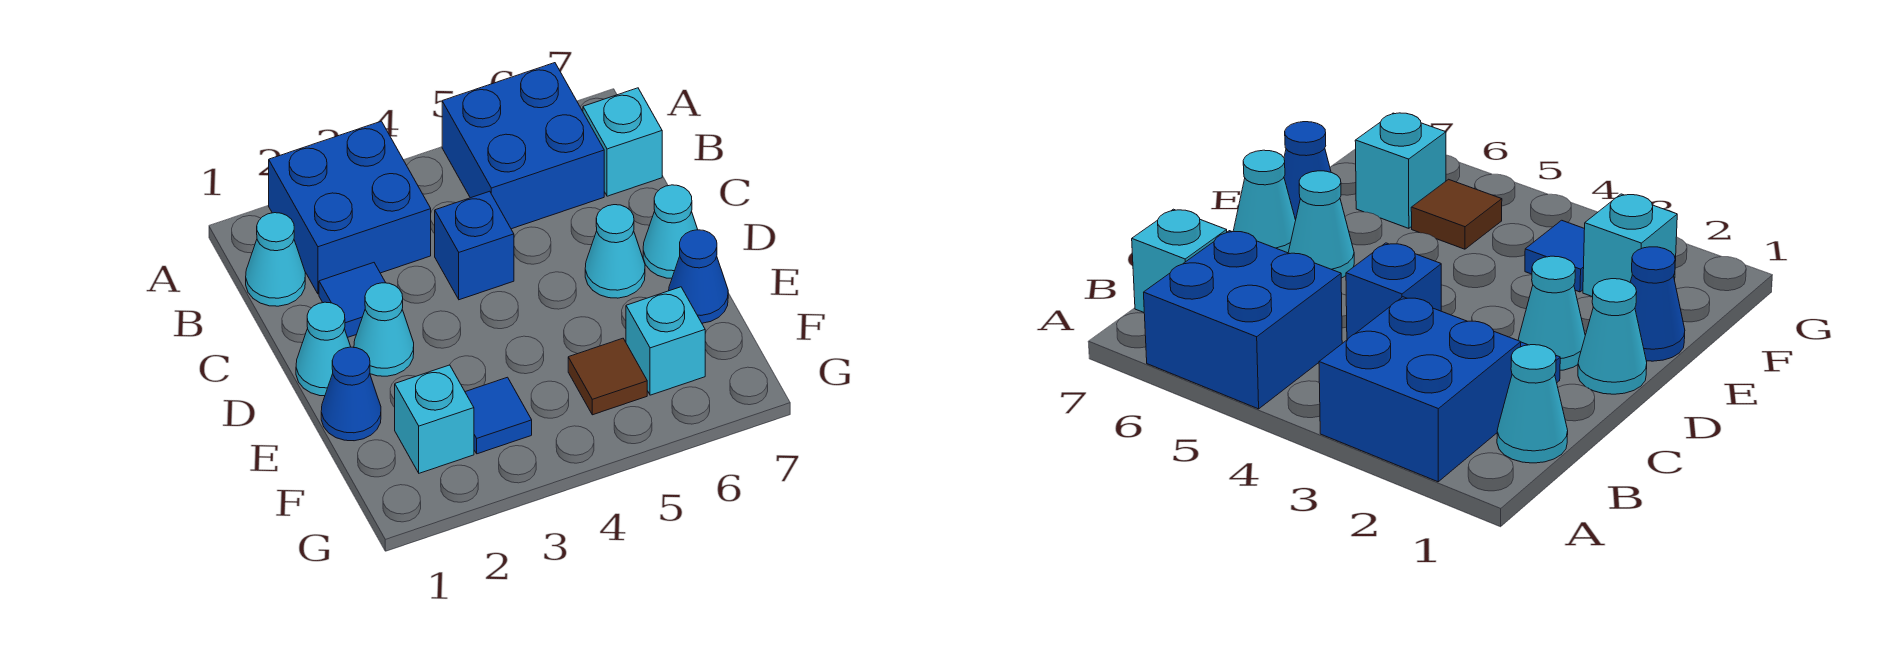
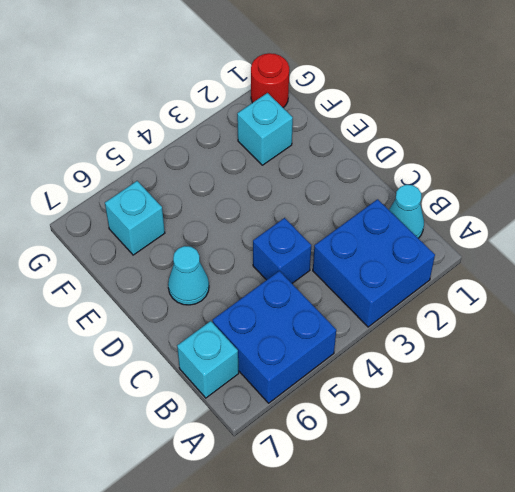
red round brick G1 level 1 -> none
none -> blue tile C2 level 1
none -> cyan cone D1 level 1
none -> cyan cone D2 level 1

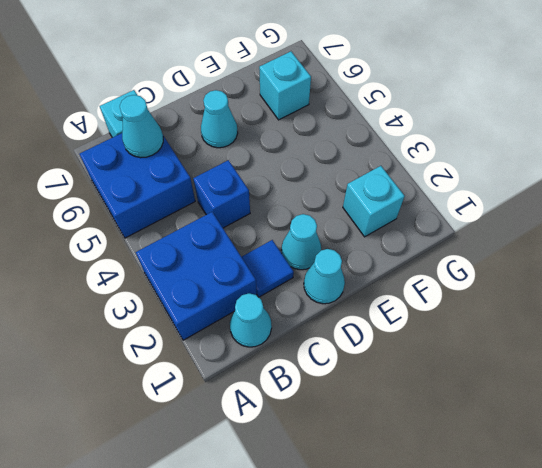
cyan cone B6 level 2 -> cyan cone D7 level 1
none -> blue cone E1 level 1
none -> blue cone E7 level 1
none -> blue tile F3 level 1

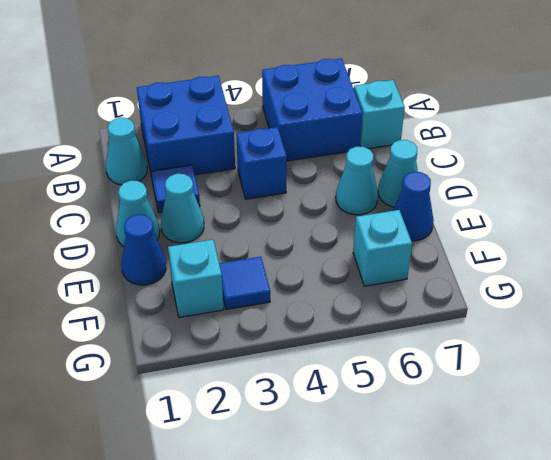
none -> brown tile F5 level 1

